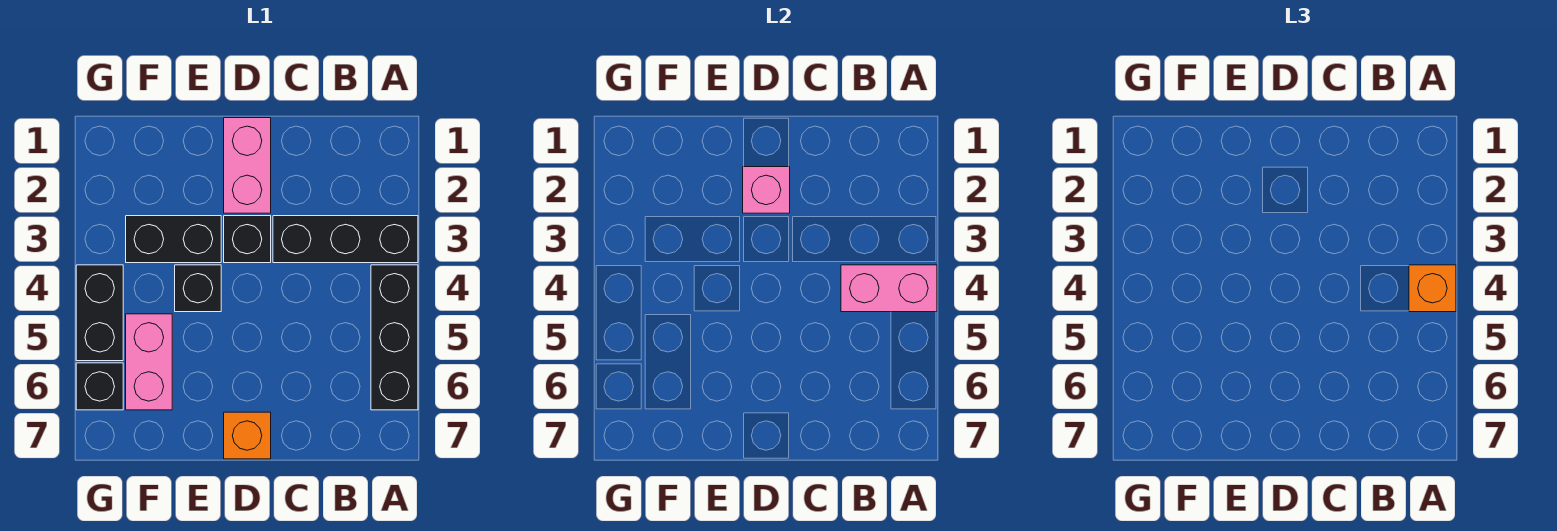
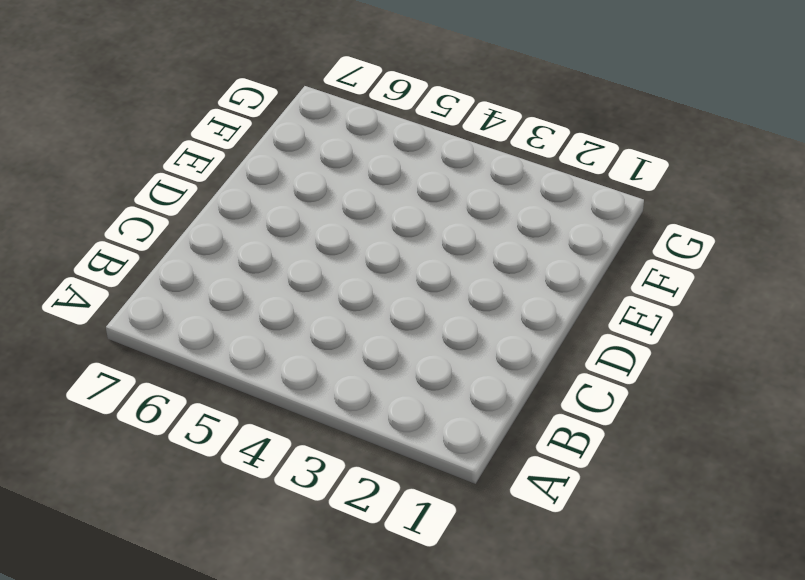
none -> black brick A3:C3 level 1
none -> black brick A4:A6 level 1
none -> pink brick D1:D2 level 1

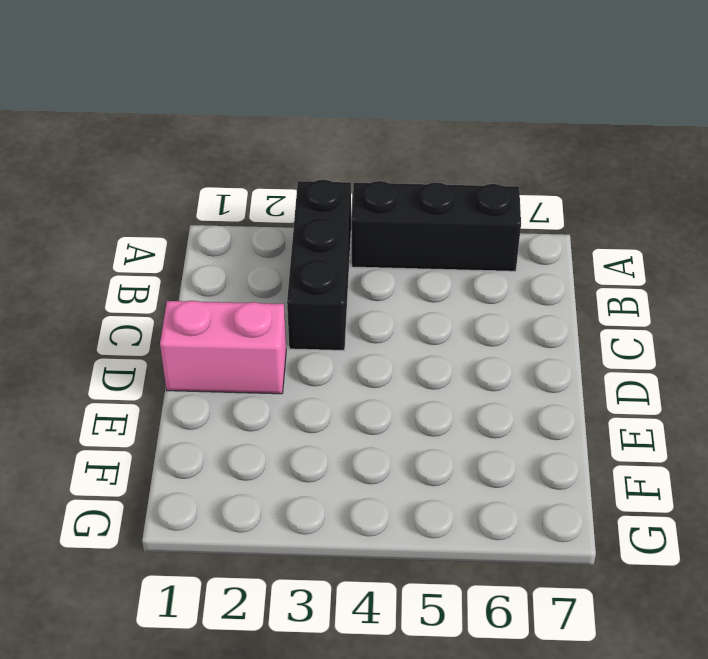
none -> black brick D3 level 1
none -> orange brick D7 level 1
none -> black brick E3:F3 level 1

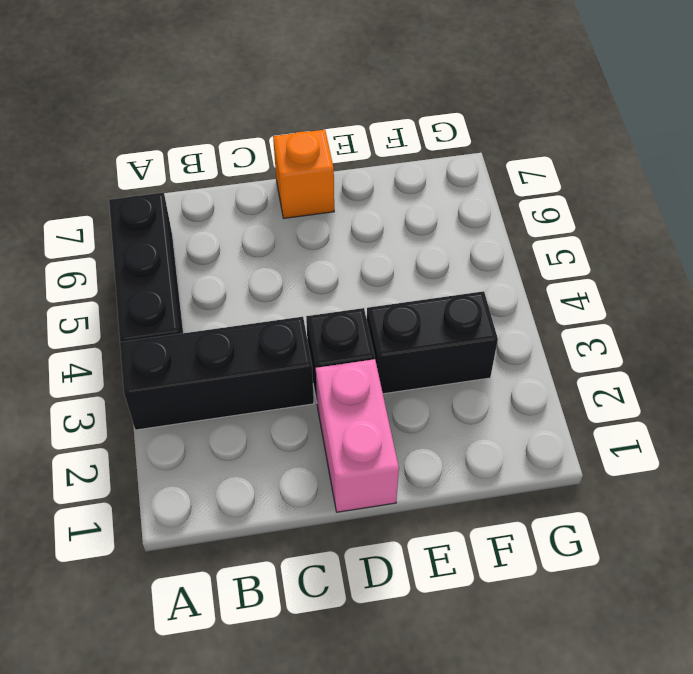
none -> black brick E4 level 1
none -> pink brick F5:F6 level 1
none -> black brick G4:G5 level 1

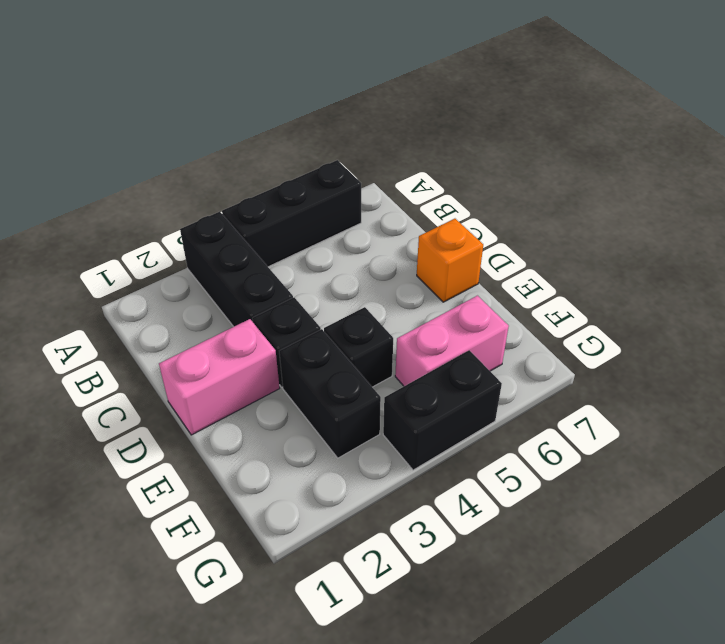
none -> black brick G6 level 1
none -> pink brick A4:B4 level 2
none -> pink brick D2 level 2

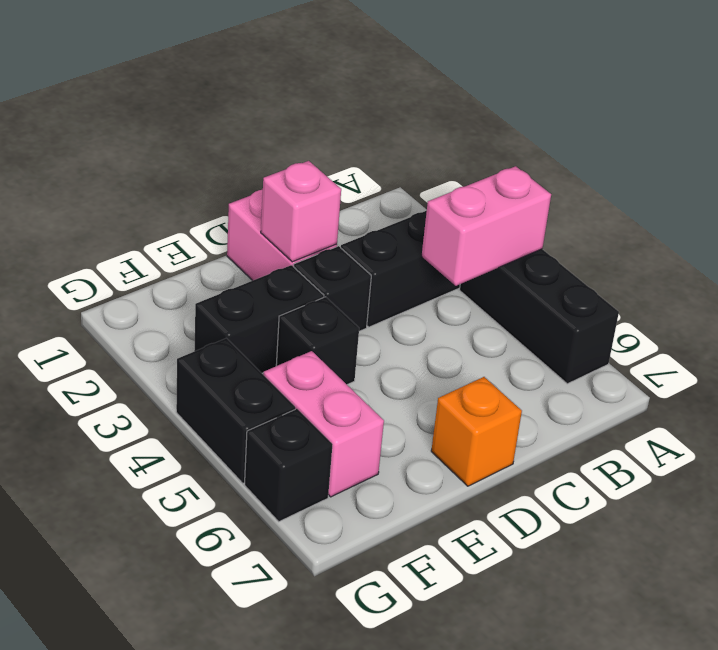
none -> orange brick A4 level 3

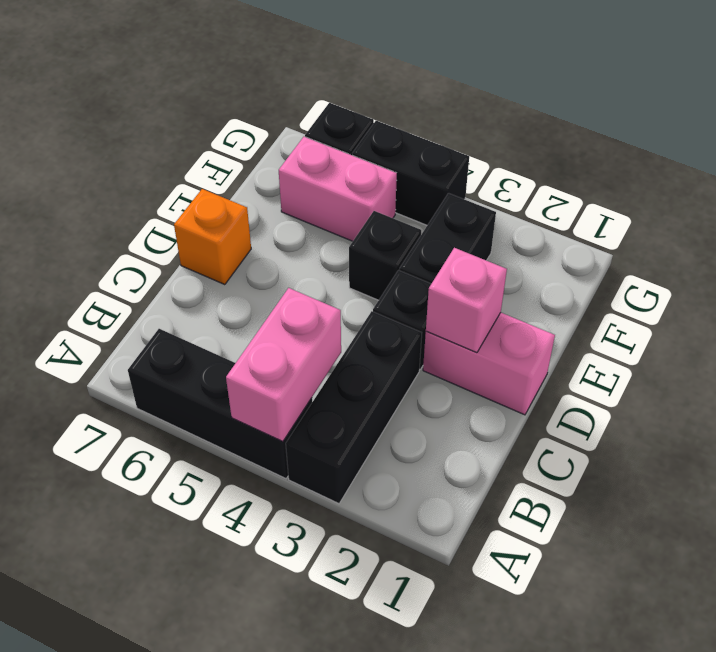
none -> orange brick A4 level 3

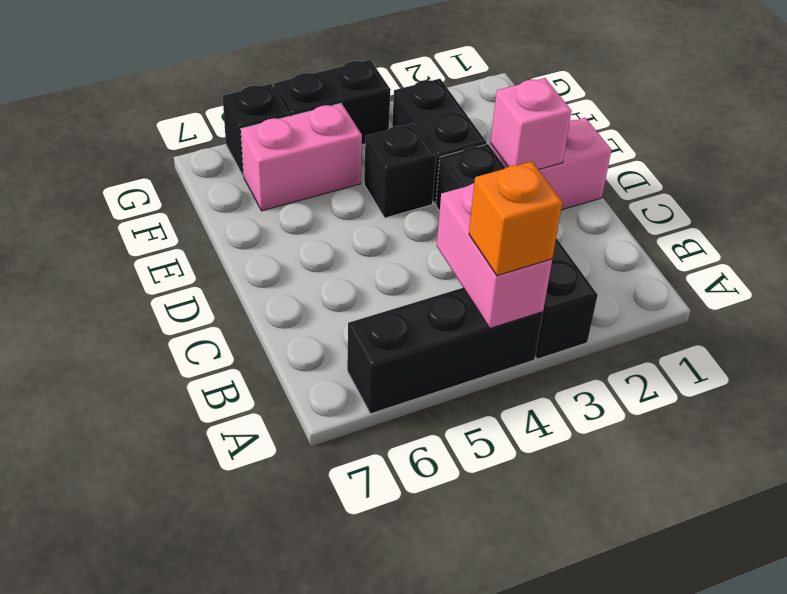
none -> orange brick D7 level 1

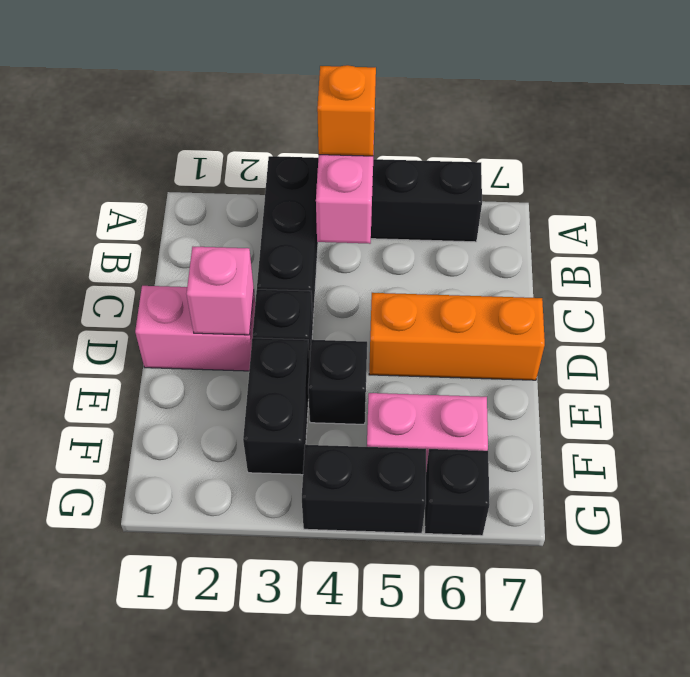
orange brick D5:D7 level 1 -> orange brick D7 level 1

